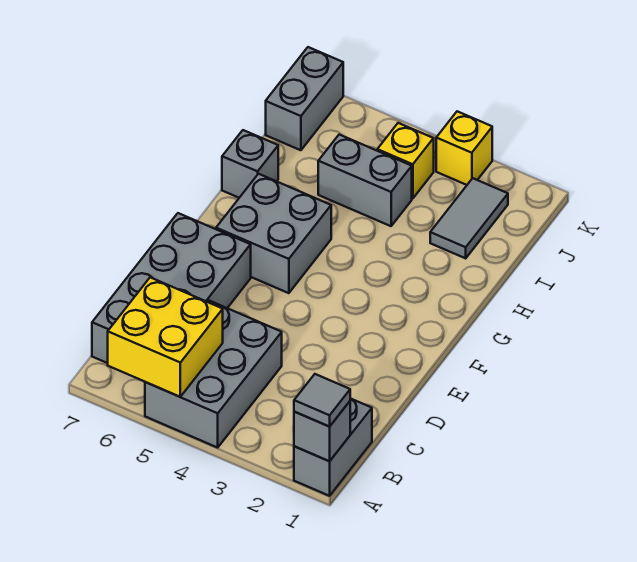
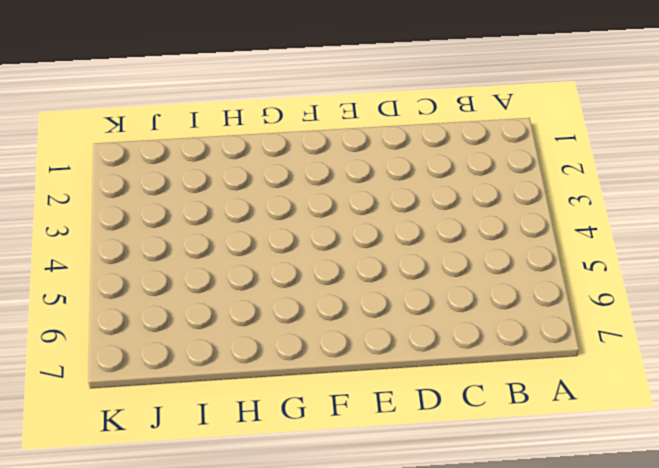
none -> grey brick A1:B1 level 1
none -> grey brick A4:C5 level 1
none -> grey brick B6:E7 level 1

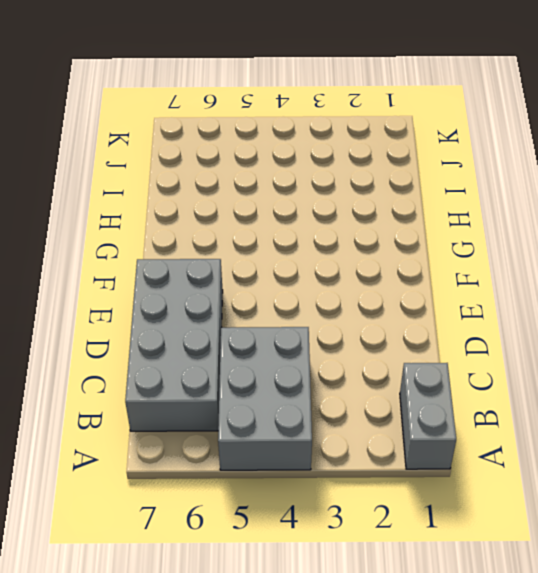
none -> grey brick F5:G6 level 1
none -> grey brick H7 level 1
none -> grey tile I2:J2 level 1

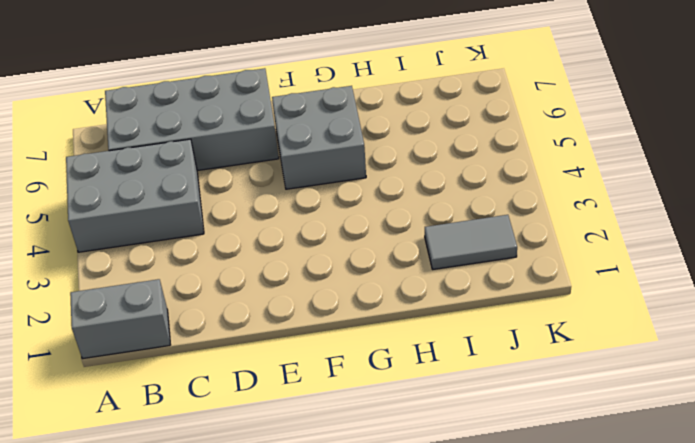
none -> grey brick H7 level 1
none -> grey brick I4:I5 level 1
none -> yellow brick J4 level 1

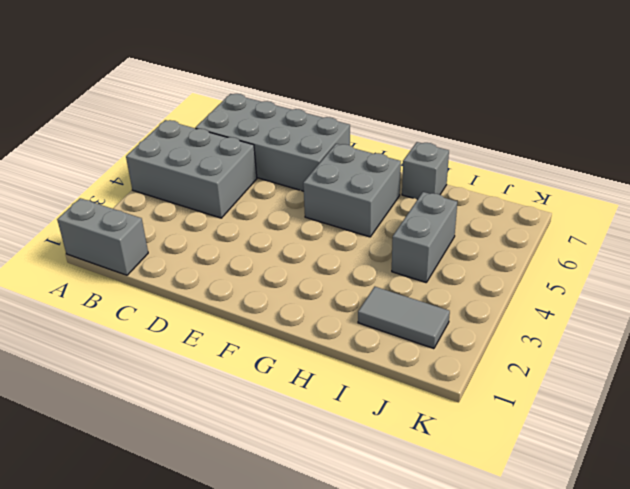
none -> yellow brick J4 level 1
none -> grey brick J7:K7 level 1
none -> yellow brick K3 level 1

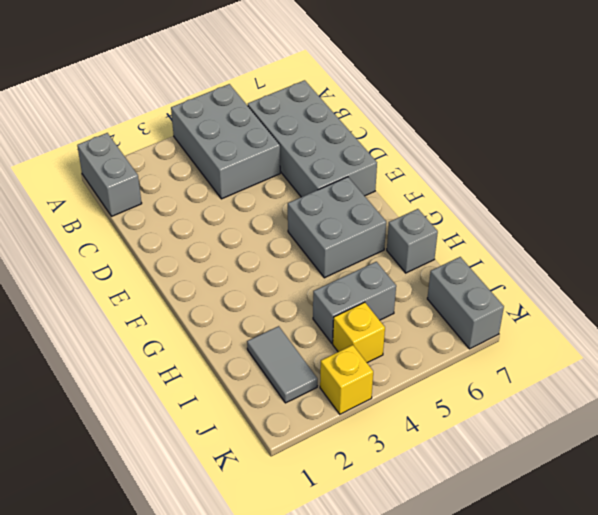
none -> grey brick A1 level 2
none -> yellow brick A5:B6 level 2
none -> grey tile A1 level 3

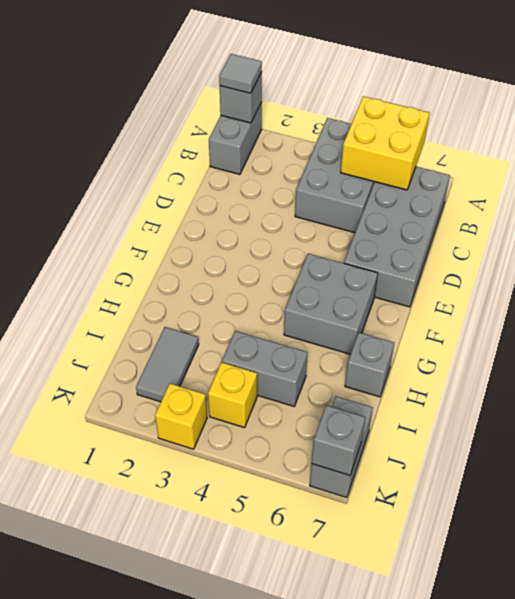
grey brick K7 level 2 -> none

